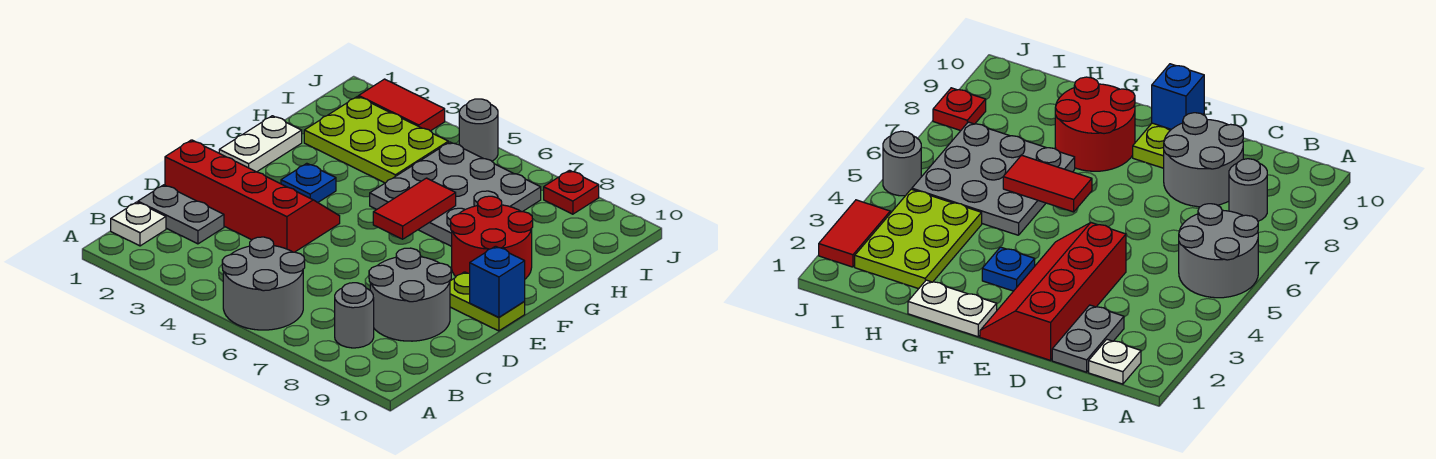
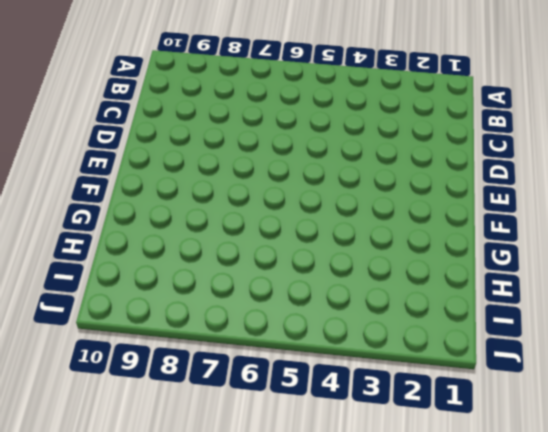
none -> grey round brick A5:B6 level 1
none -> white plate B1 level 1
none -> grey round brick B8 level 1

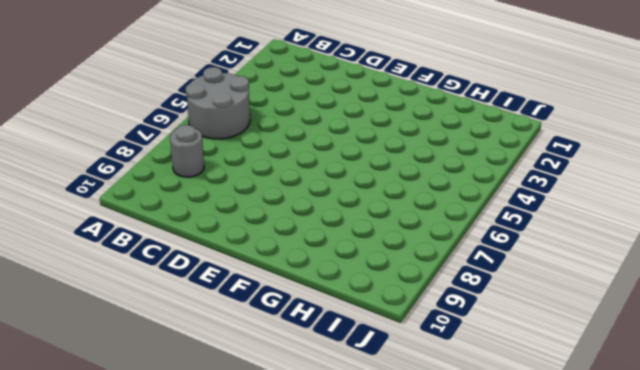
none -> white plate B1 level 1
none -> grey plate C1:C2 level 1
none -> grey round brick C8:D9 level 1

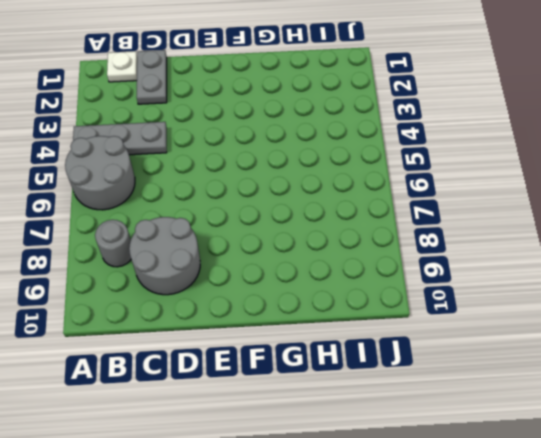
grey plate A4:C4 level 1 -> none
none -> red slope D1:E4 level 1 top D
none -> lime plate E9:E10 level 1
none -> white plate F1:G1 level 1

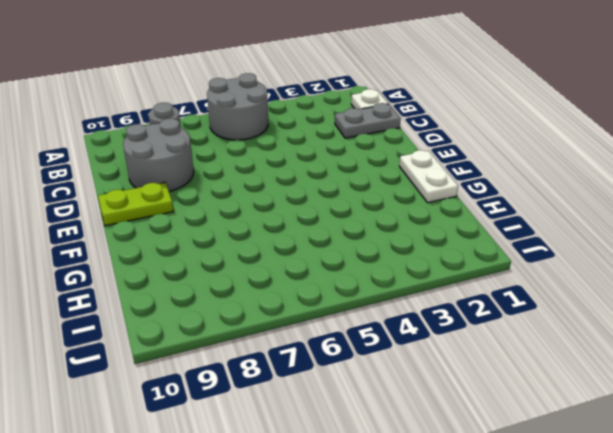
none -> red slope D1:E4 level 1 top D
none -> blue plate F3 level 1
none -> red round brick F8:G9 level 1

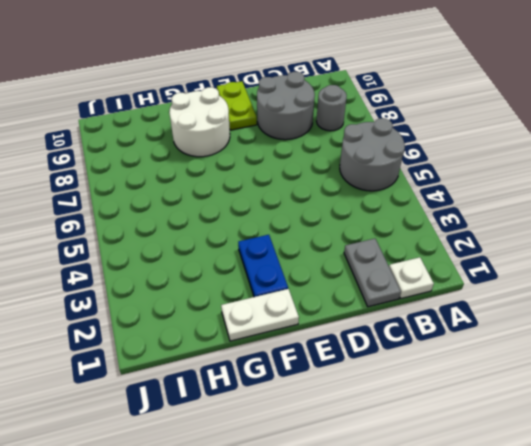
blue plate F2:F3 level 1 -> blue plate F3 level 1
white round brick F8:G9 level 1 -> red round brick F8:G9 level 1
none -> red slope D1:E4 level 1 top D
none -> grey plate G5:I7 level 1
none -> lime plate H2:I4 level 1

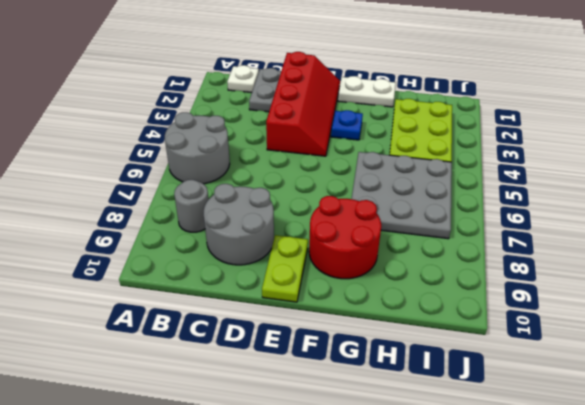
none -> red tile J2:J3 level 1
none -> grey round brick J5 level 1
none -> red plate J8 level 1

